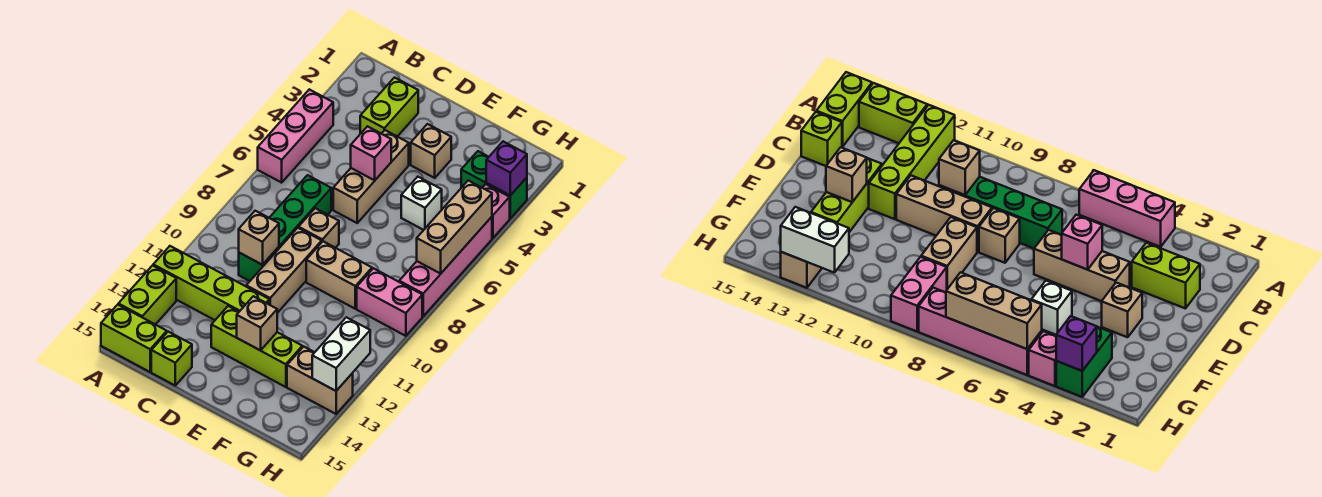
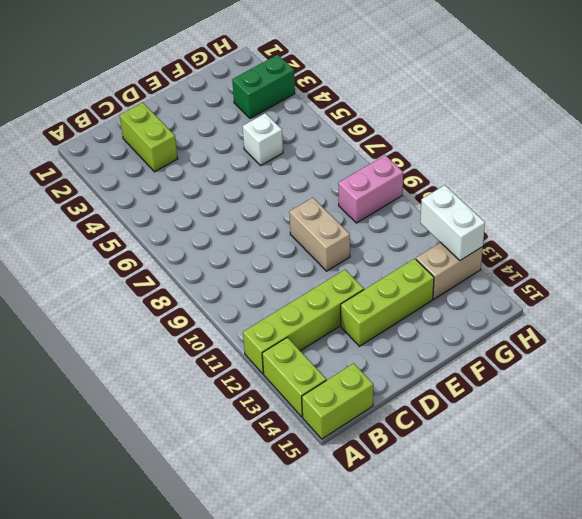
tan brick E9:E10 level 1 -> tan brick E9:F9 level 1
none -> pink brick A4:A6 level 1
none -> green brick C7:C10 level 1
none -> lime brick C15 level 1

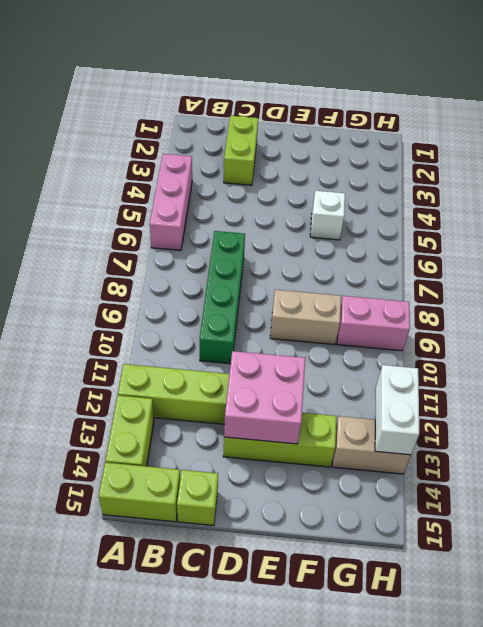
pink brick D12:E13 level 2 -> tan brick E13 level 2
none -> tan brick D4:D6 level 1
none -> tan brick D8 level 1
none -> tan brick D9:D11 level 1

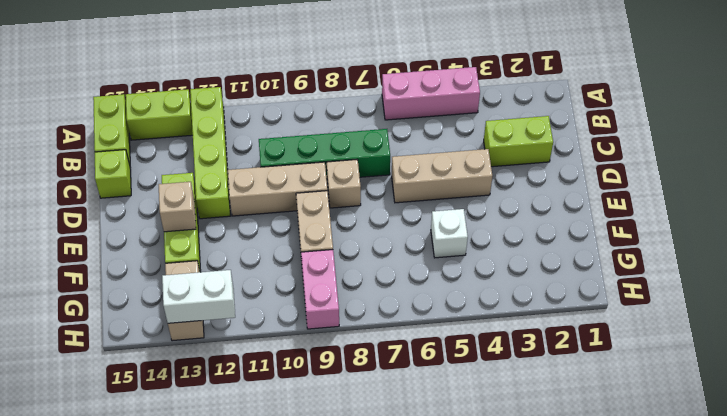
none -> tan brick E3 level 1
none -> green brick G3:H3 level 1
none -> pink brick H4 level 1

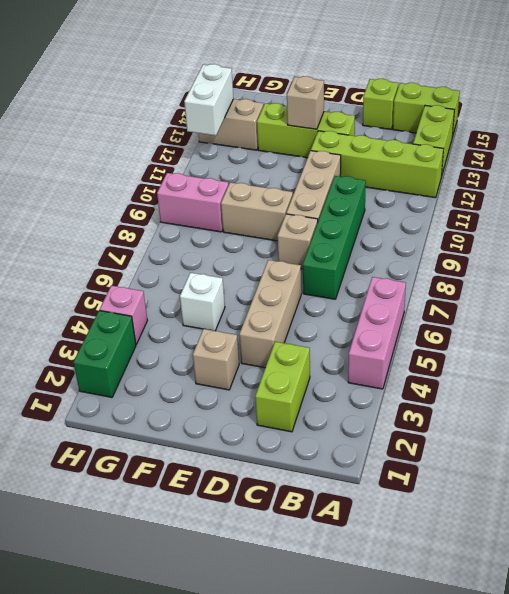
green brick H2:H3 level 1 -> green brick G3:H3 level 1
none -> pink brick H5:H8 level 1
none -> tan brick C10 level 2
none -> pink brick D5 level 2

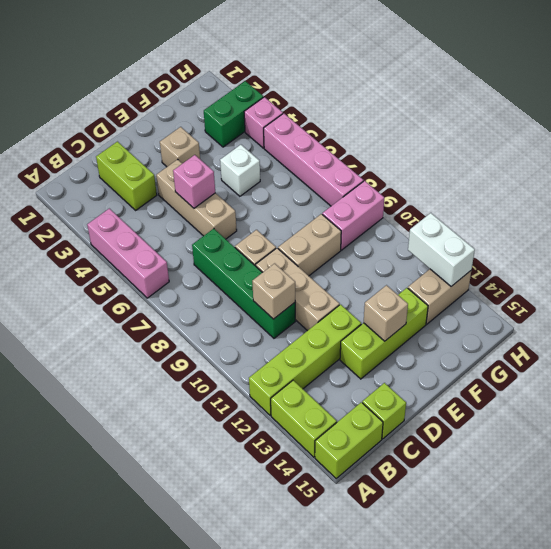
none -> purple brick H3 level 2
none -> tan brick H5:H7 level 2

